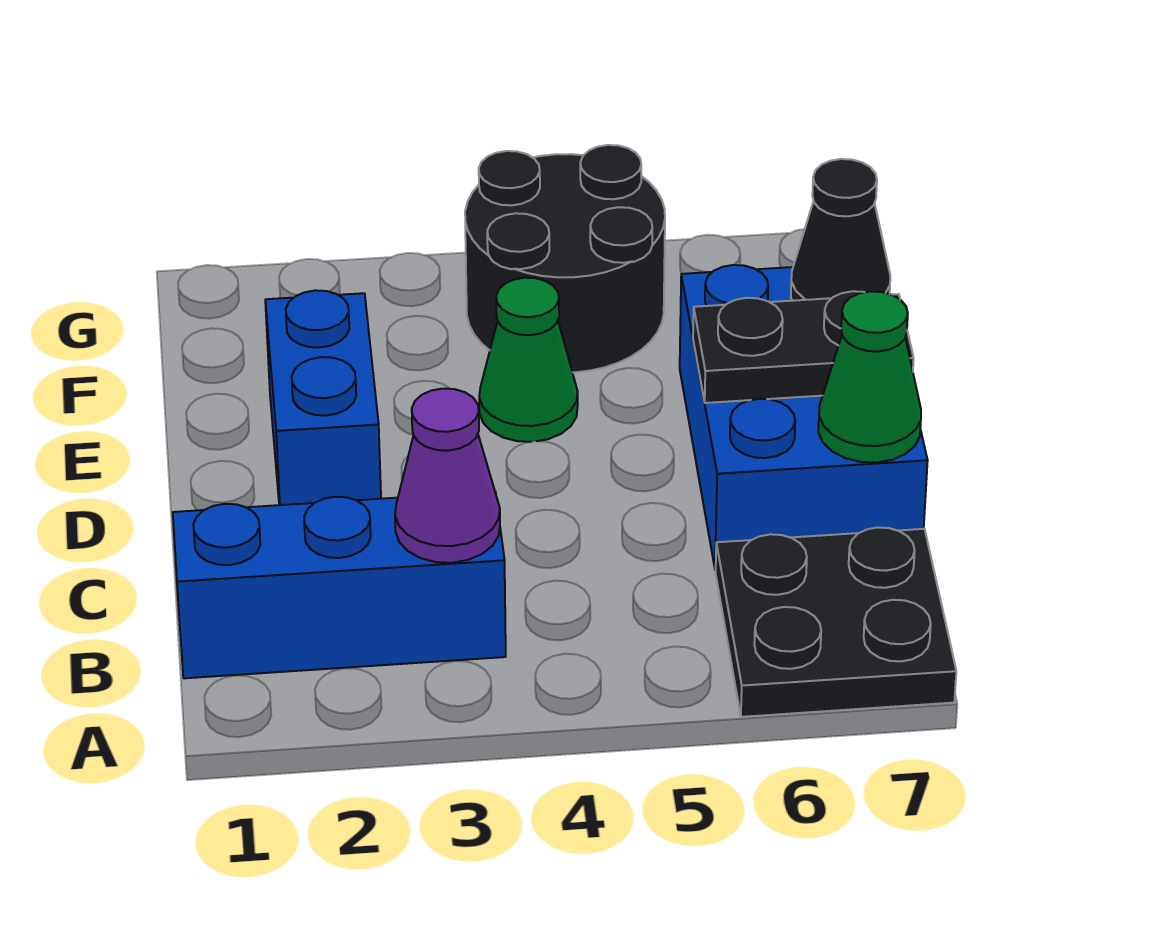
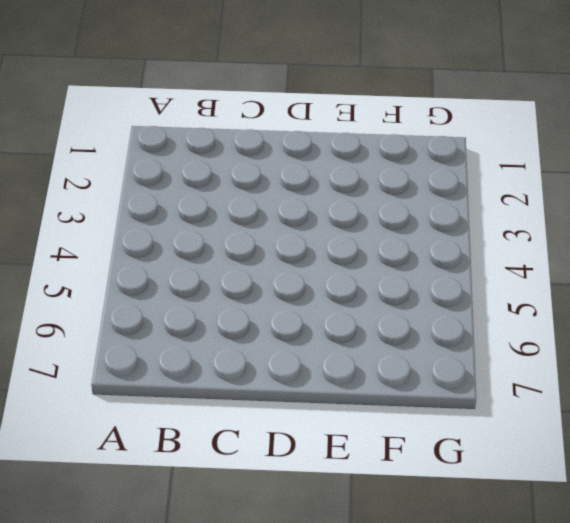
none -> black plate A6:B7 level 1
none -> blue brick B1:B3 level 1

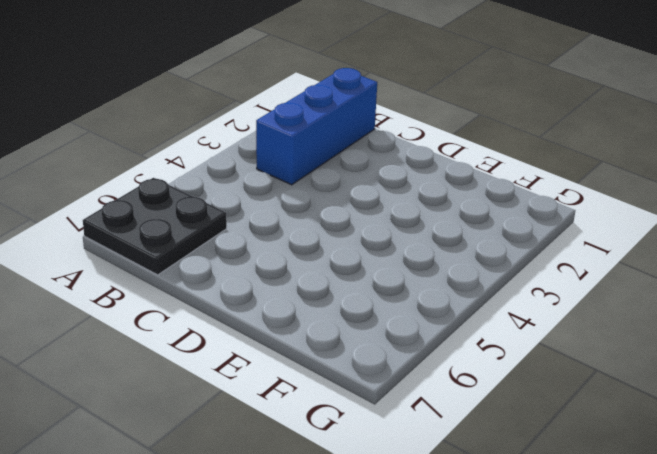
none -> blue brick C6:E7 level 1
none -> blue brick D2:E2 level 1

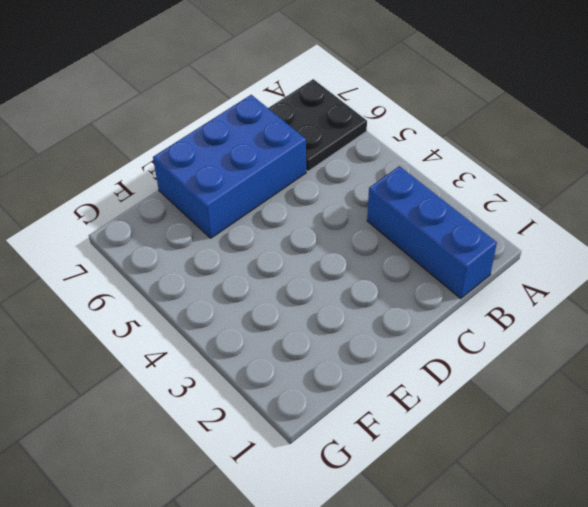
none -> blue brick D2:E2 level 1
none -> green cone E4 level 1

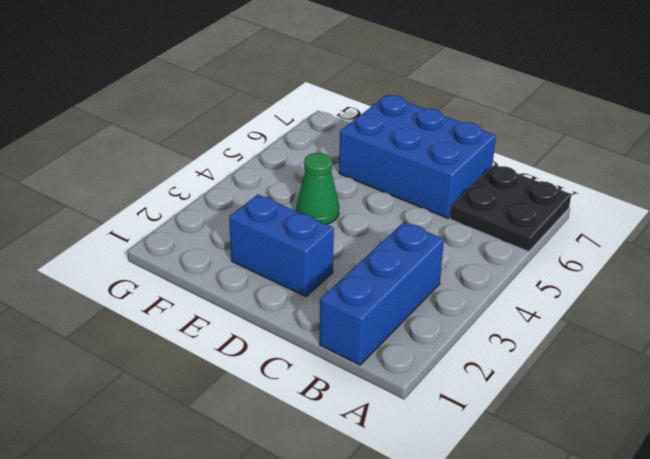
none -> black round brick F4:G5 level 1
none -> purple cone B3 level 2

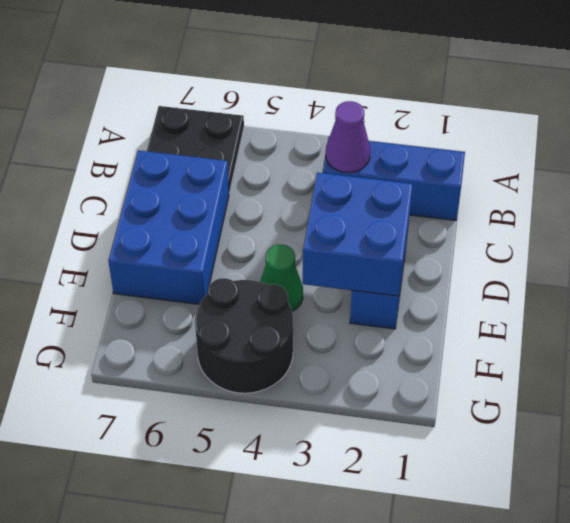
blue brick D2:E3 level 2 -> none
none -> green cone C7 level 2
none -> black plate D6:D7 level 2

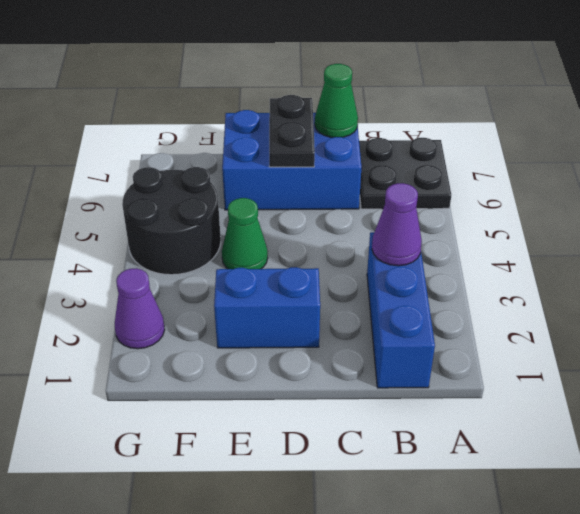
purple cone G2 level 1 -> none
none -> black cone E7 level 2

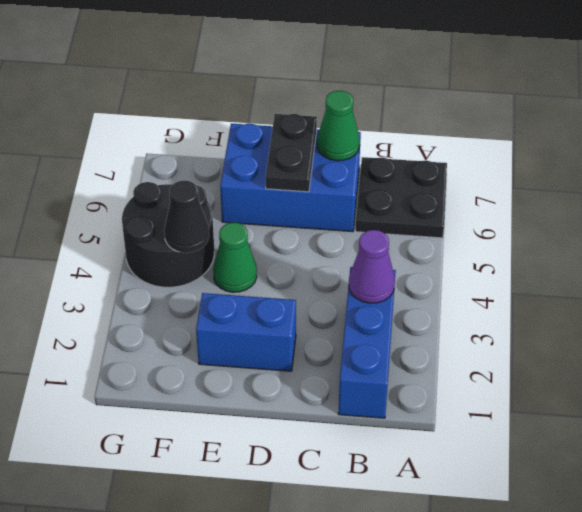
black cone F4 level 2 -> black cone E7 level 2

